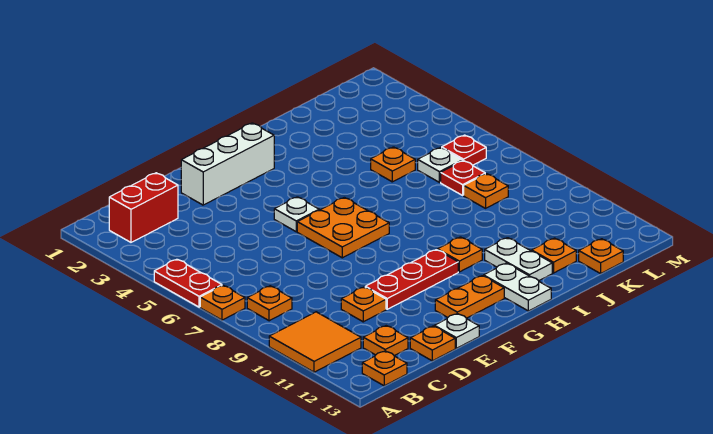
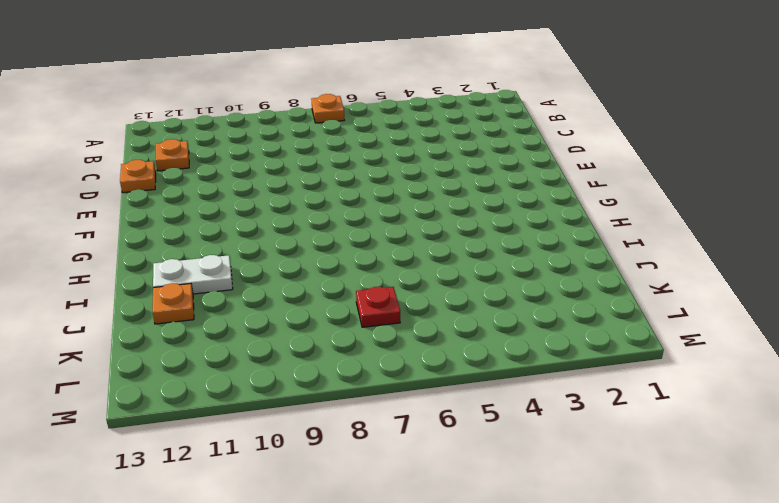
none -> red plate A5:A6 level 1
none -> orange tile A10:B11 level 1
none -> red brick B2:C2 level 1

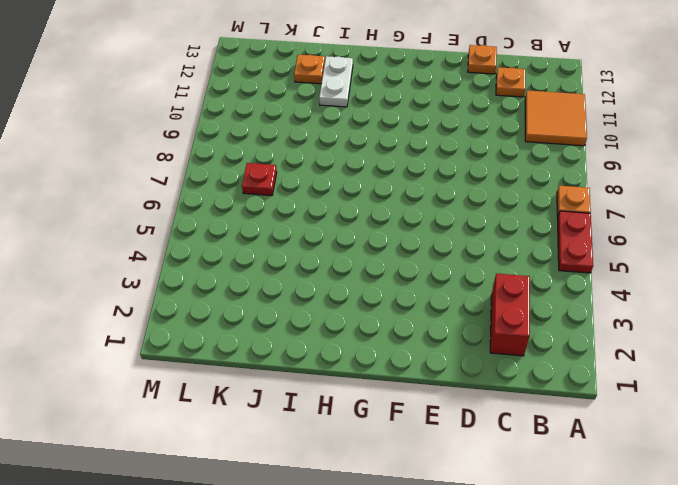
red brick C2:C3 level 1 -> red brick B2:C2 level 1
none -> orange plate B8 level 1
none -> orange plate B13 level 1
none -> orange plate D10 level 1

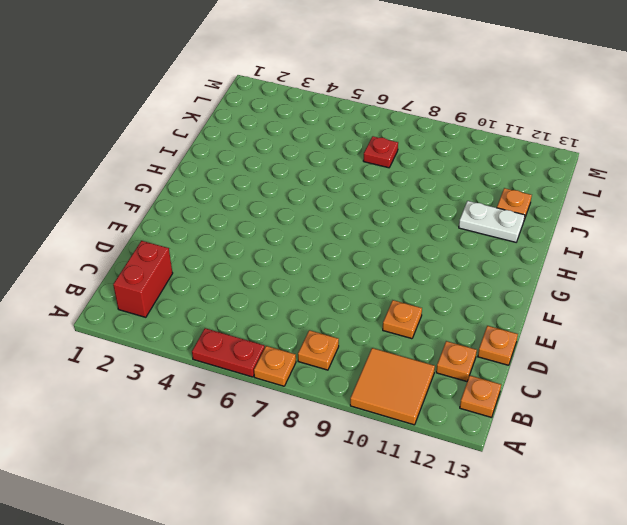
none -> white brick E2:G2 level 1
none -> red plate E10:G10 level 1
none -> white plate E13 level 1

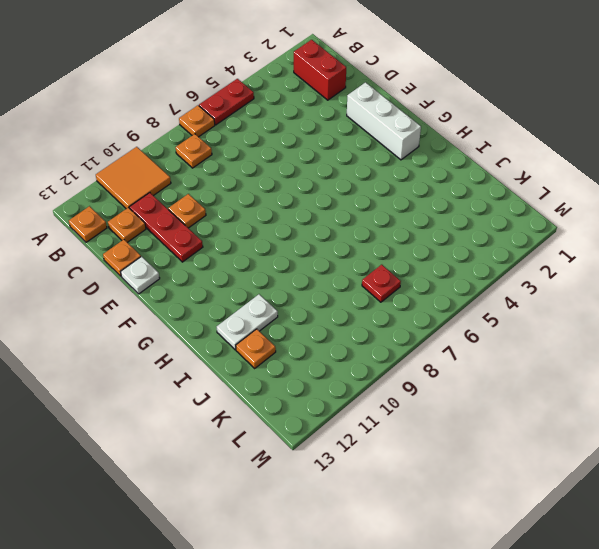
red plate C11:E11 level 1 -> red plate E10:G10 level 1
none -> white plate F5 level 1
none -> orange plate F6:G7 level 1
none -> orange plate F12:G12 level 1

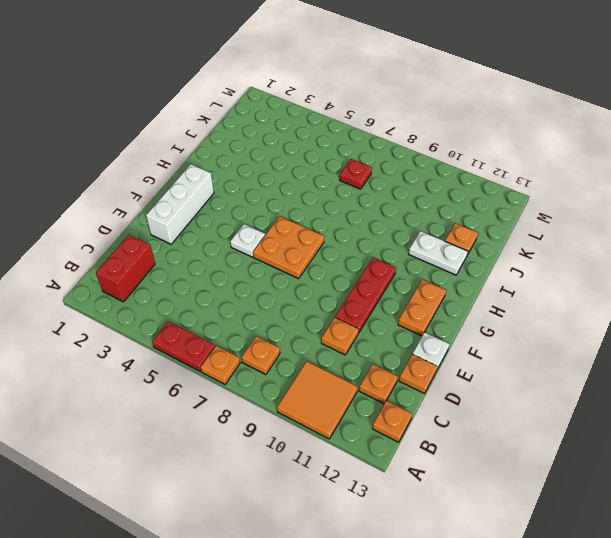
none -> orange plate H10 level 1
none -> white plate H12:H13 level 1
none -> orange plate J5 level 1

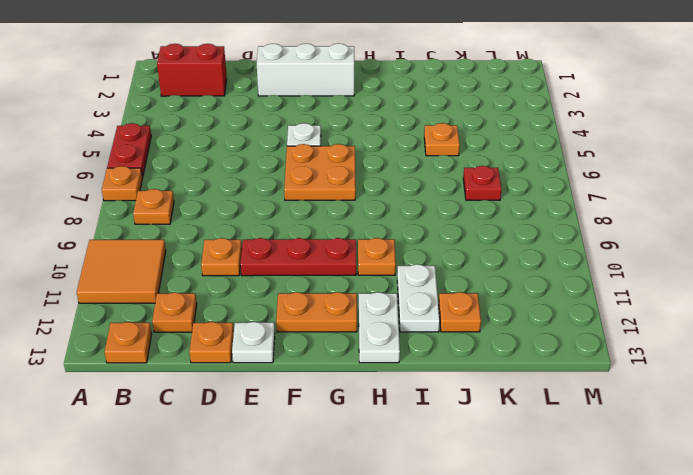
none -> white plate K6 level 1
none -> orange plate K8 level 1
none -> orange plate K13 level 1

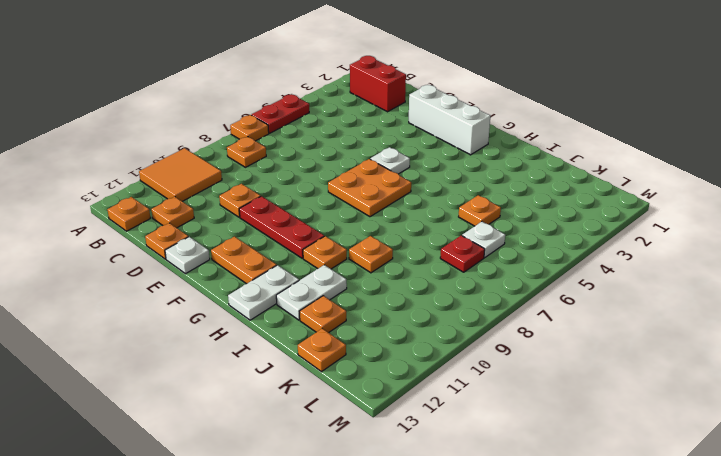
orange plate I9 level 1 -> orange plate K8 level 1
none -> red plate L6 level 1

